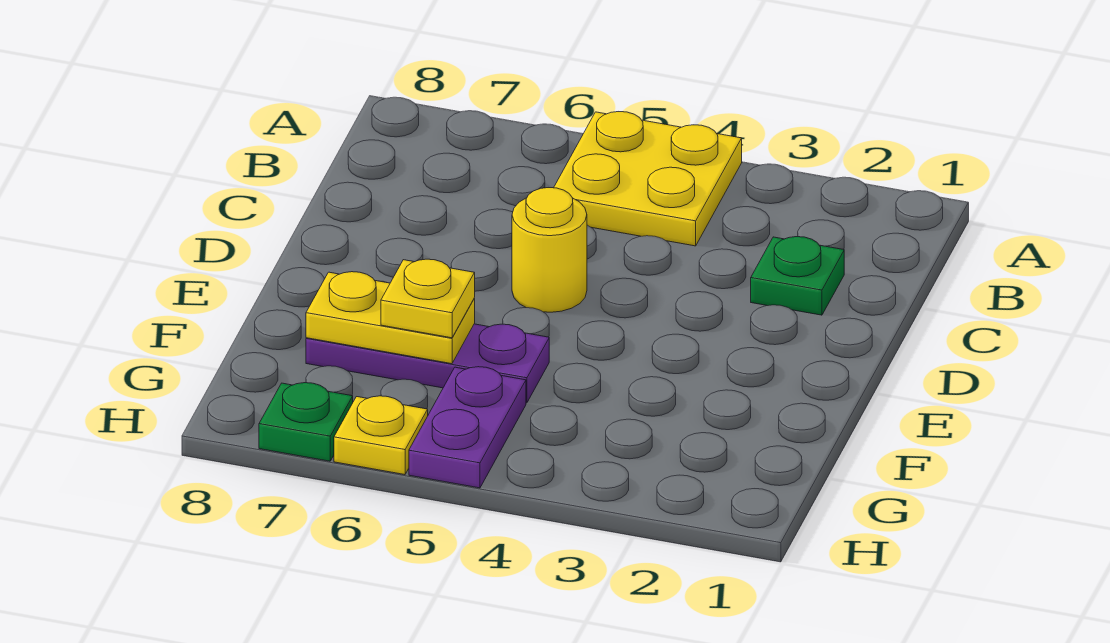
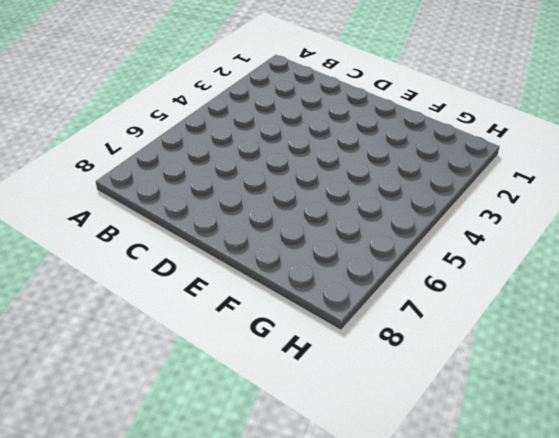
none -> yellow plate A4:B5 level 1
none -> green plate C2 level 1

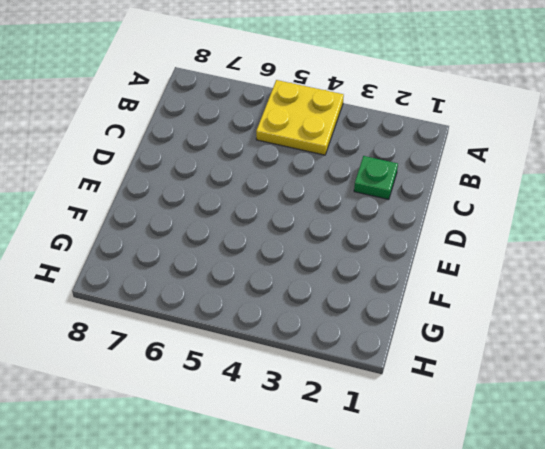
none -> yellow round brick D5 level 1
none -> purple plate F5:F7 level 1

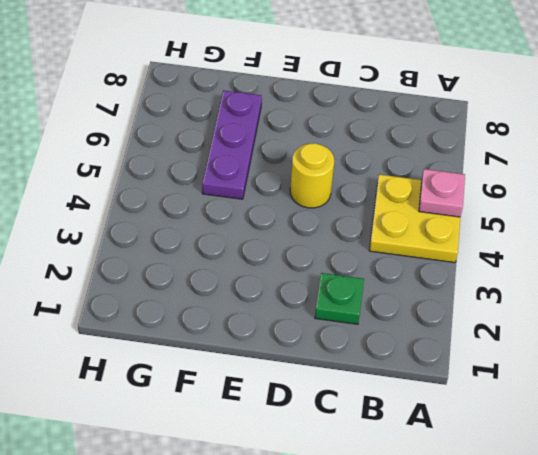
pink plate A5 level 2 -> none
none -> purple plate G5:H5 level 1
none -> yellow plate H6 level 1

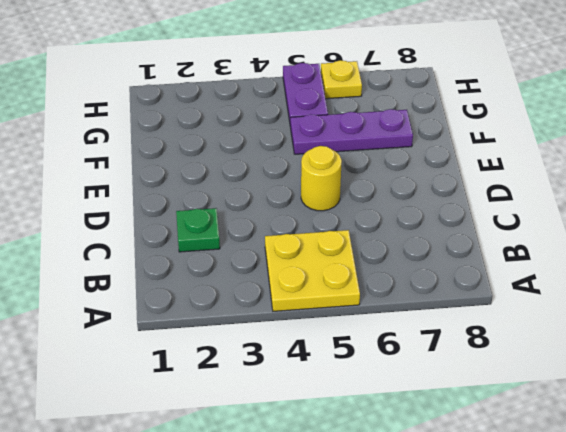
none -> green plate H7 level 1
none -> yellow plate F6:F7 level 2

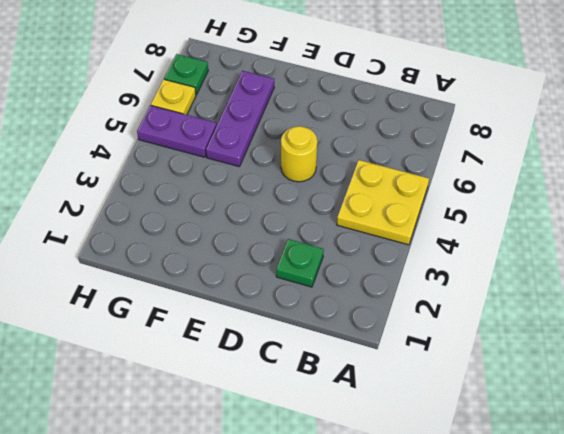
none -> yellow plate F6:F7 level 2
none -> yellow plate F6 level 3

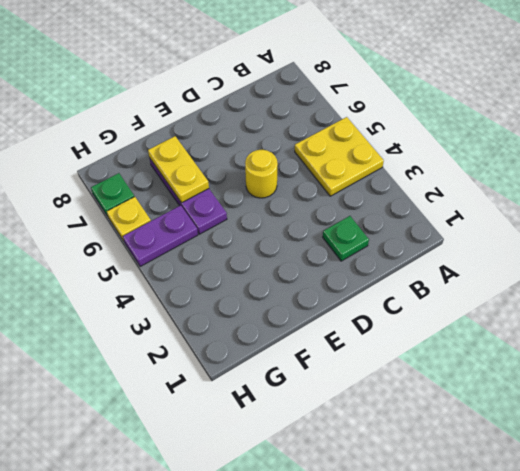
none -> yellow plate F6 level 3

